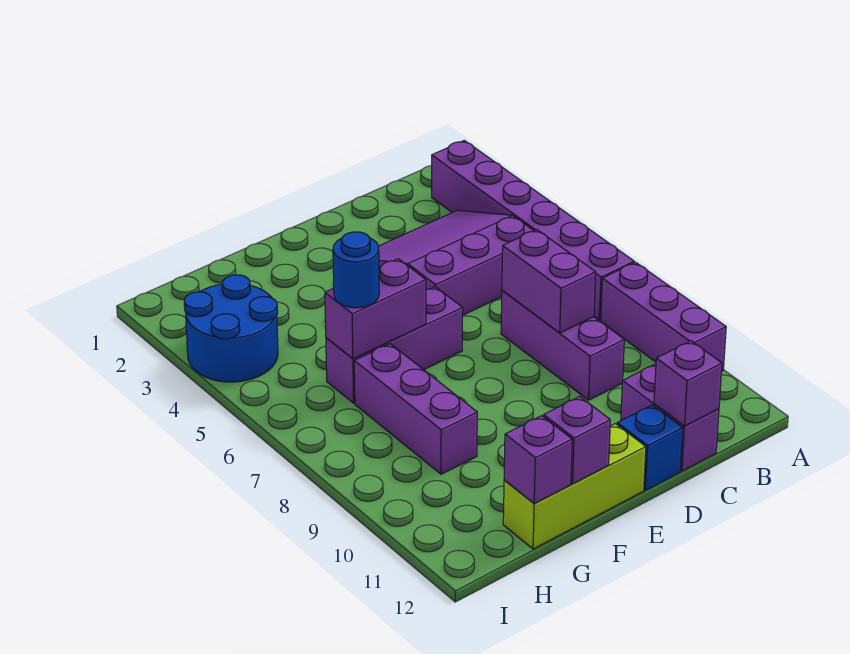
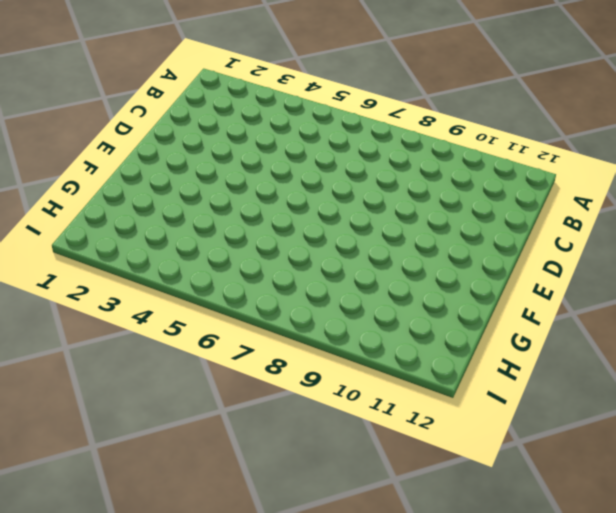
none -> purple brick A2:A7 level 1
none -> purple brick A8:A10 level 1
none -> purple slope B3:D5 level 1 top 5

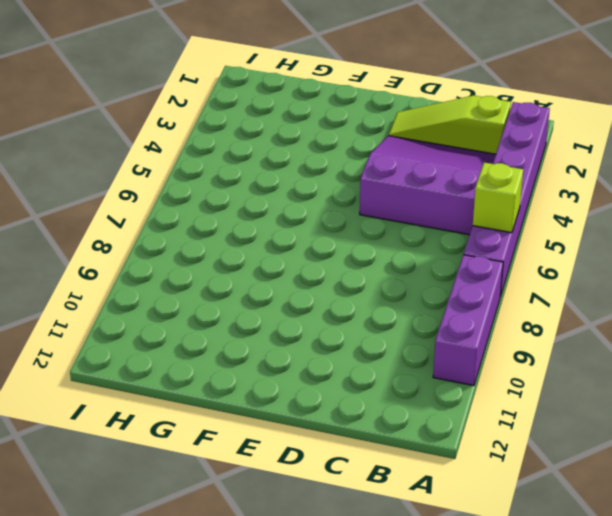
lime brick A6 level 2 -> none
lime slope B2:D2 level 1 top B -> none
none -> purple brick C7:C9 level 1
none -> purple brick C11:C12 level 1
none -> blue brick D12 level 1

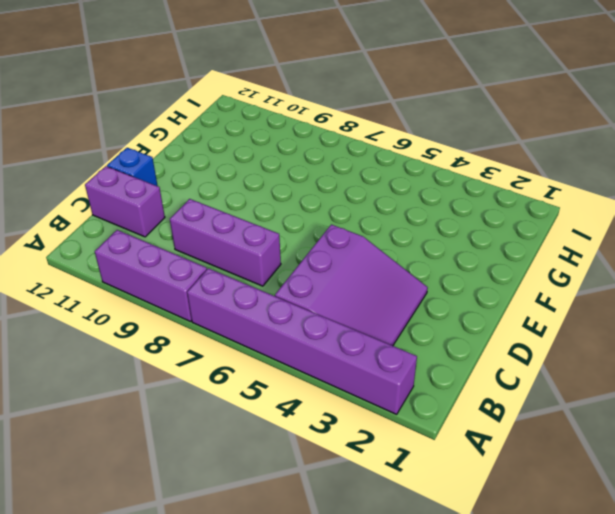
none -> purple brick E6:G6 level 1
none -> lime brick E12:G12 level 1
none -> purple brick G7:G9 level 1

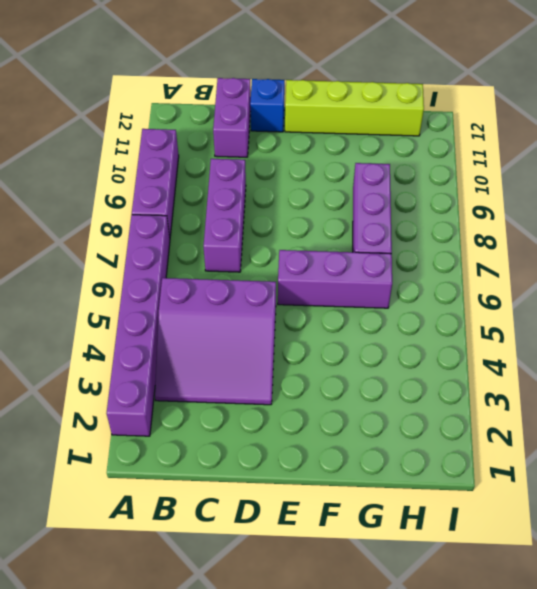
lime brick E12:H12 level 1 -> lime brick E12:G12 level 1
none -> blue round brick H3:I4 level 1
none -> purple brick C7:C8 level 2
none -> purple brick C12 level 2

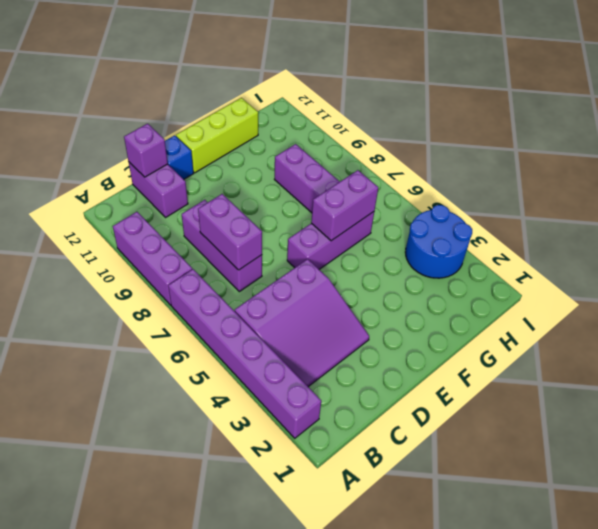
none -> purple brick F12 level 2
none -> purple brick G12 level 2
none -> blue round brick G6 level 3

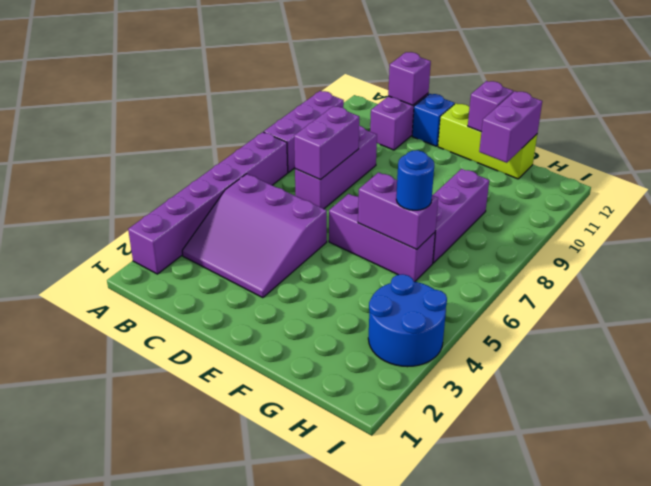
purple brick G11:G12 level 2 -> purple brick G12 level 2

